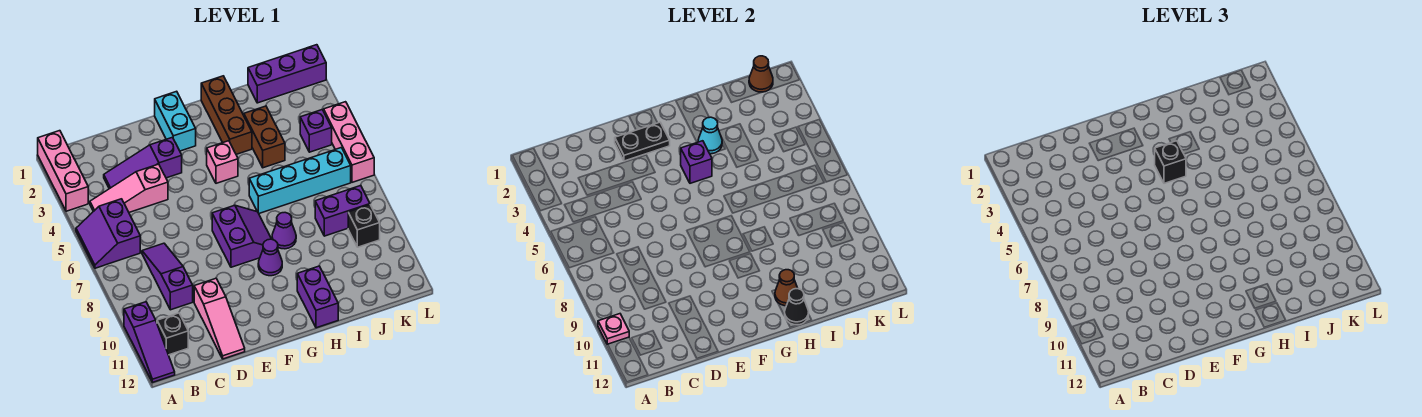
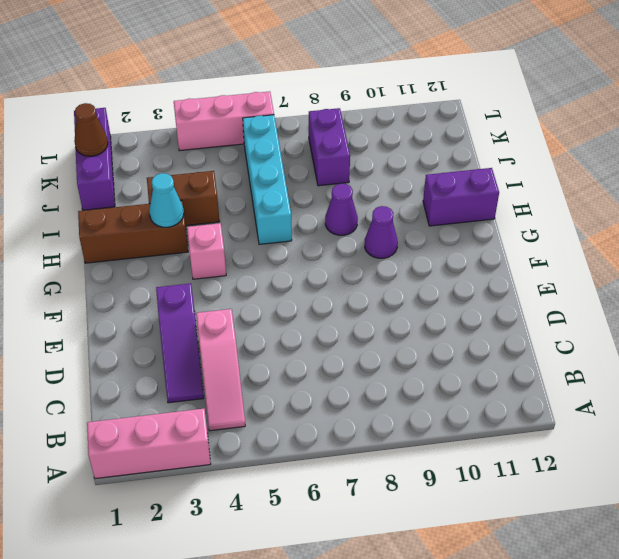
none -> purple slope A5:B6 level 1 top B
none -> purple slope A10:A12 level 1 top 10
none -> black brick B11 level 1
none -> purple slope C7:C9 level 1 top 9

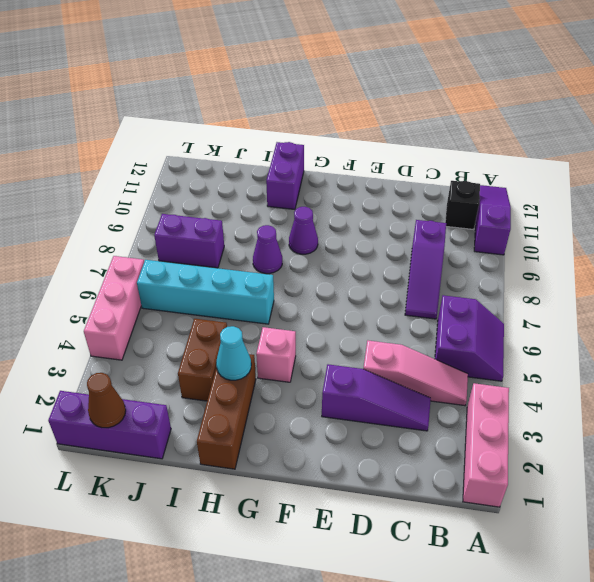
none -> pink slope D10:D12 level 1 top 10
none -> cyan brick F1:F2 level 1
none -> purple slope F7:G8 level 1 top F
none -> purple brick K4 level 1

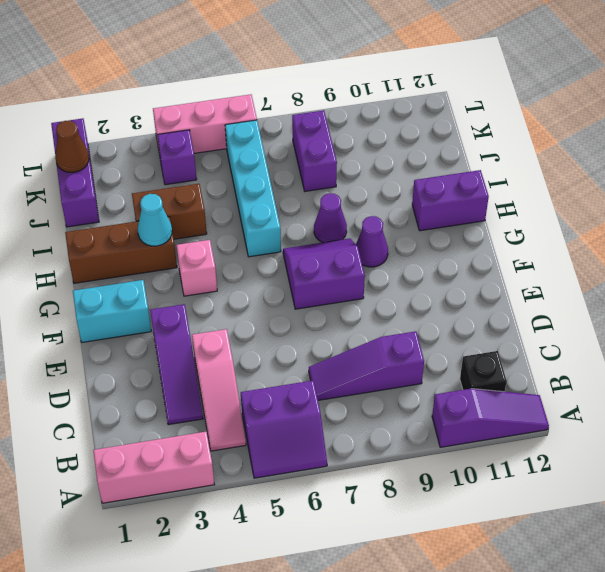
none -> pink slope D10:D12 level 1 top 10
none -> black brick K9 level 1
none -> pink plate A10 level 2
none -> black plate E2:F2 level 2

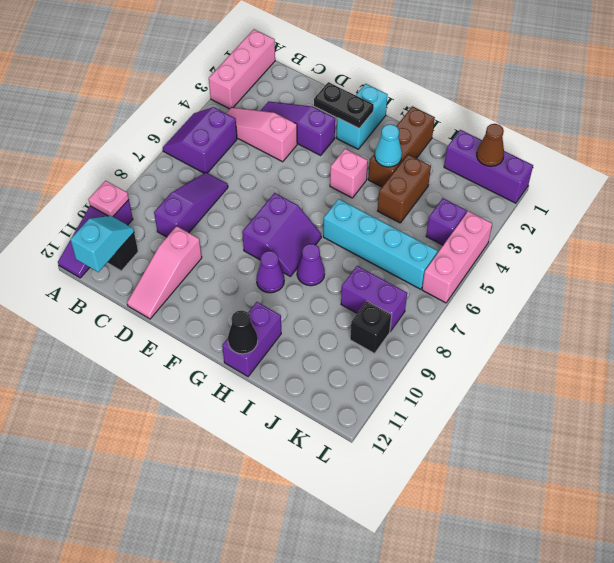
cyan slope B11:B12 level 2 top 12 -> none
none -> purple brick G4 level 2
none -> brown cone H11 level 2
none -> black brick G4 level 3

